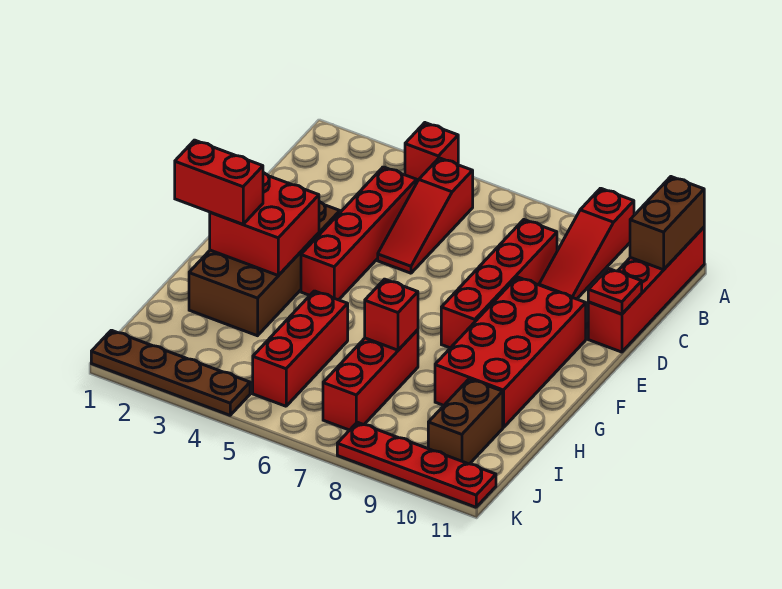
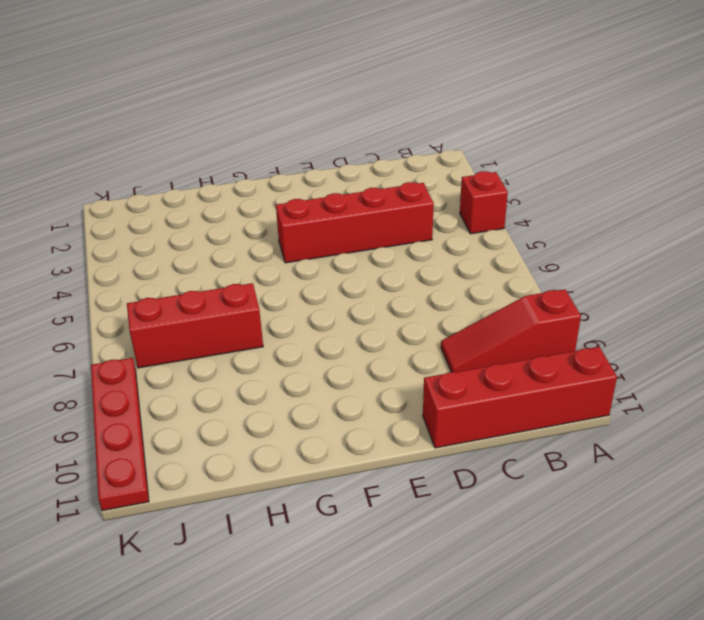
none -> red slope B5:D5 level 1 top B
none -> red brick C8:F8 level 1
none -> brown brick E2:H3 level 1

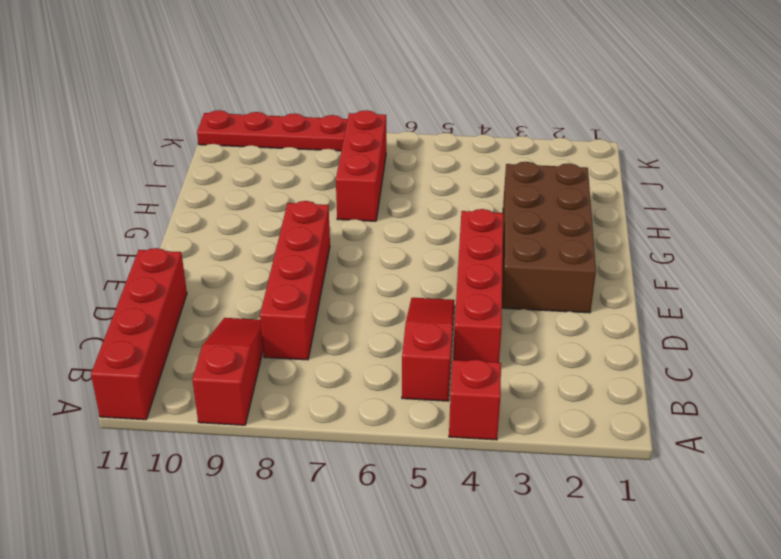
none -> red brick E9:H10 level 1
none -> red brick H5:J5 level 1
none -> brown brick I10:J10 level 1

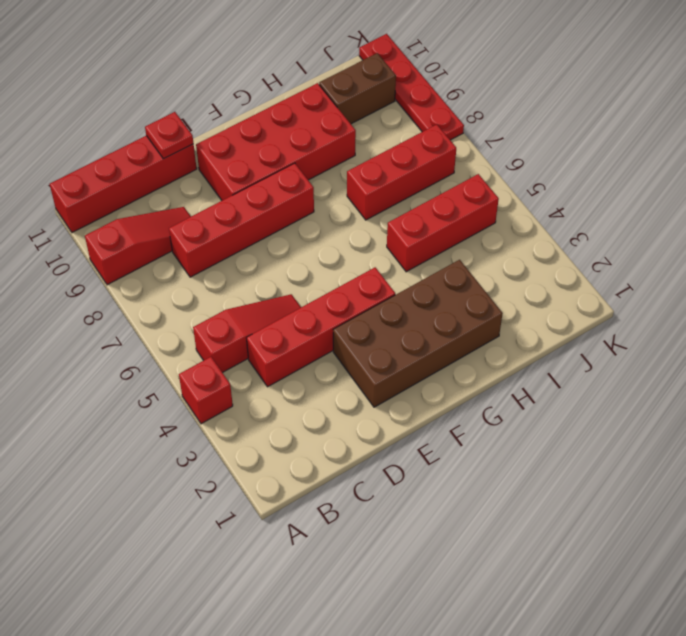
none -> brown plate K1:K4 level 1
none -> brown brick A11:B11 level 2
none -> red brick F2:G3 level 2

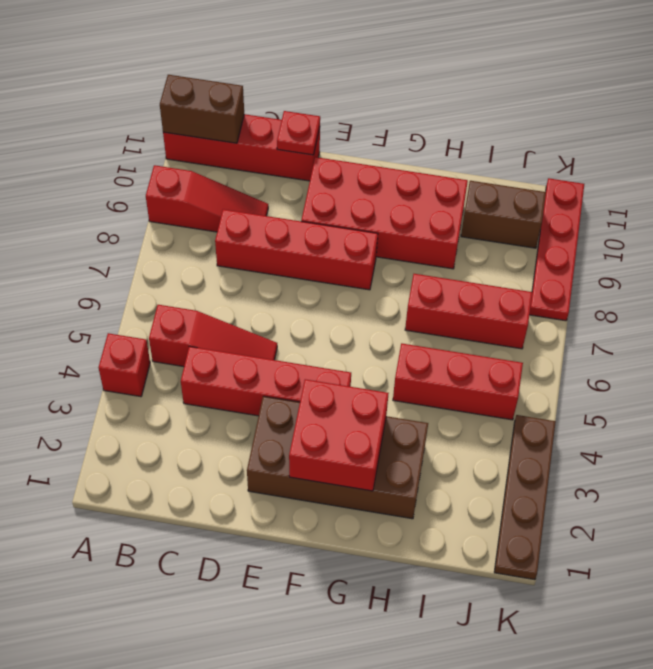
none -> red brick H7 level 2
none -> red brick G1:G2 level 3

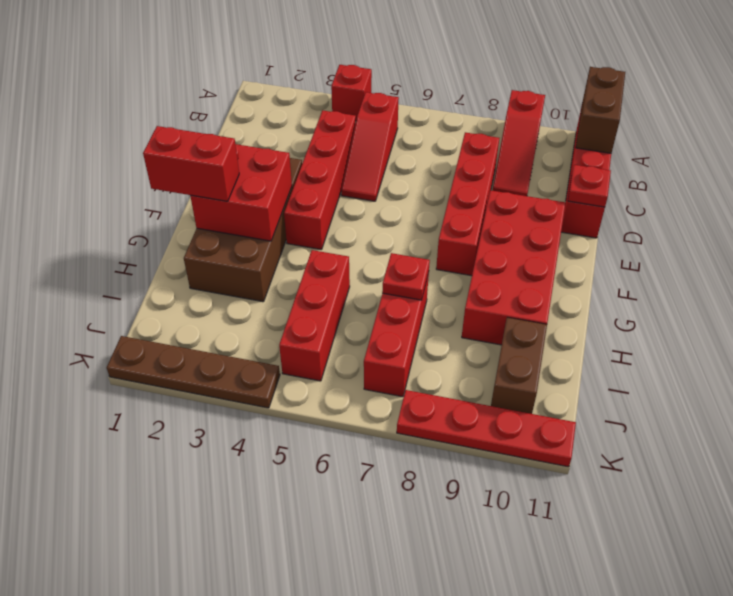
red plate H7 level 2 -> red brick H7 level 2

